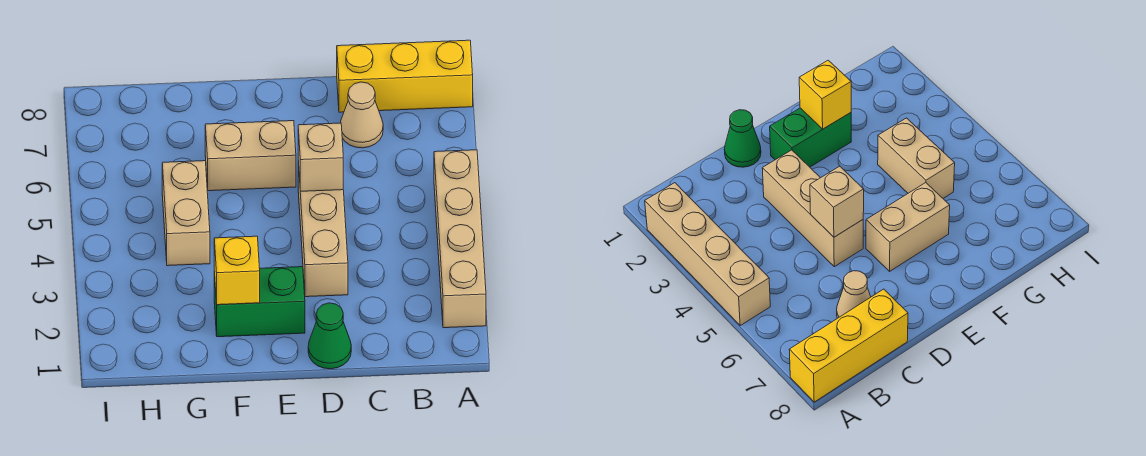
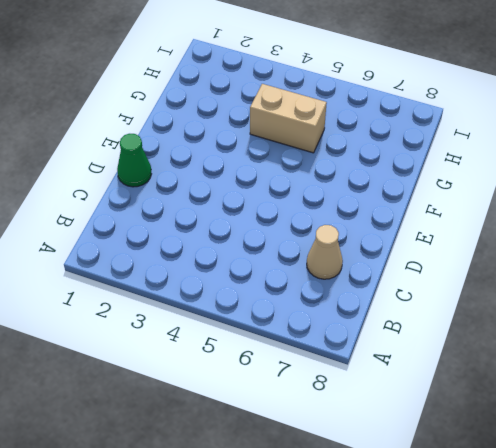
none -> tan brick A2:A5 level 1
none -> yellow brick A8:C8 level 1

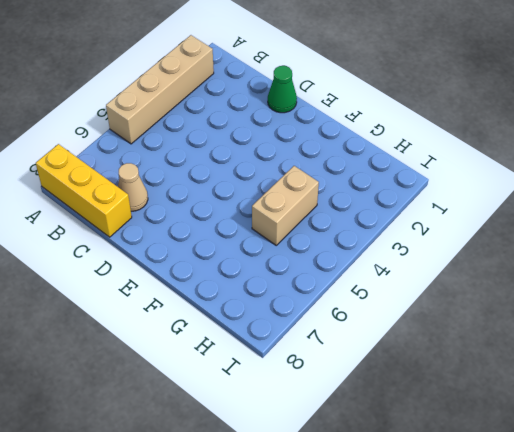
none -> tan brick D3:D5 level 1
none -> green brick E2:F2 level 1

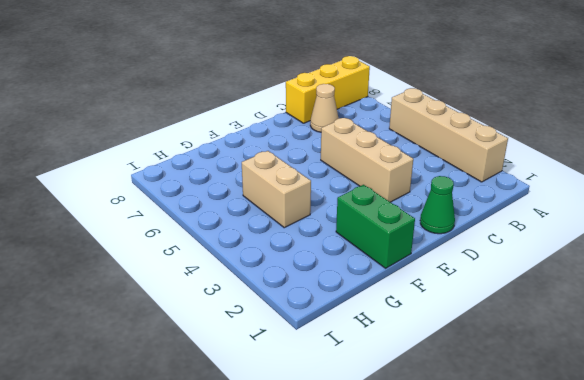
green brick F1:F2 level 1 -> green brick E2:F2 level 1
none -> tan brick E6:F6 level 1
none -> tan brick D5 level 2

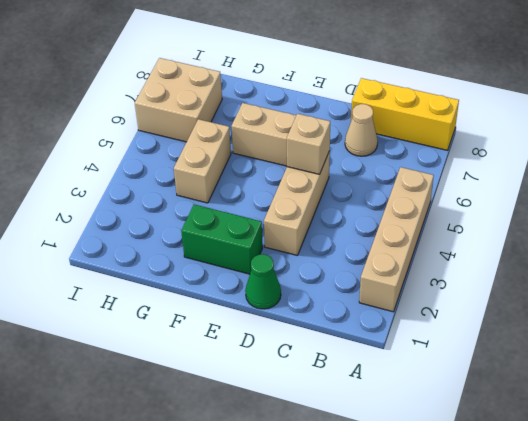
tan brick H6:I7 level 1 -> none
none -> yellow brick F2 level 2

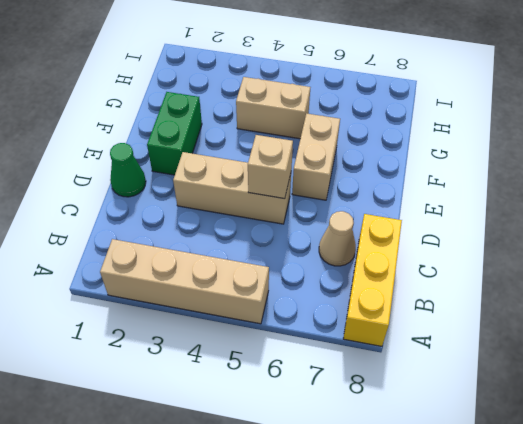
none -> yellow brick F2 level 2

